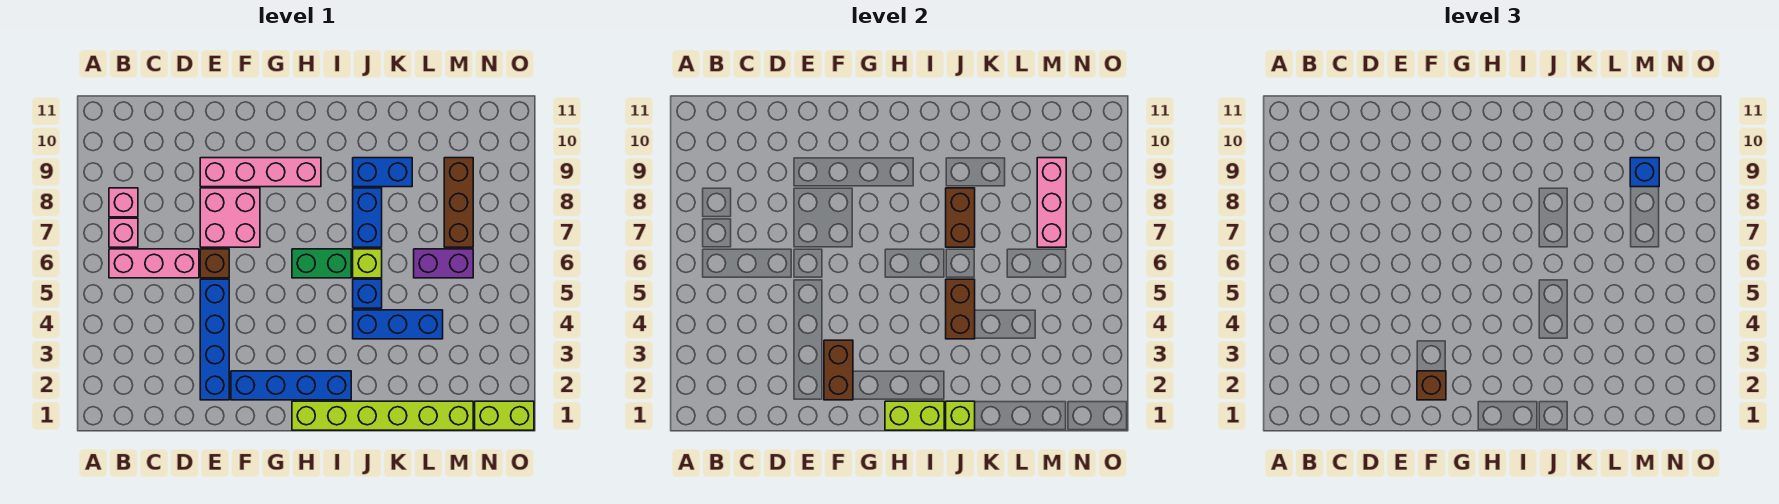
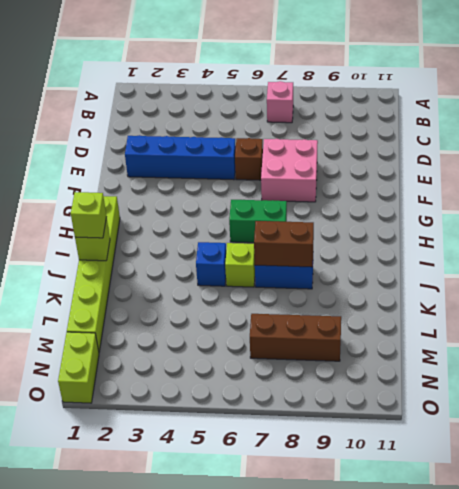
green brick H6:H7 level 1 -> green brick H6:I6 level 1
lime brick J1 level 3 -> none
none -> pink brick B6:D6 level 1
none -> pink brick B8 level 1
none -> pink brick E9:H9 level 1

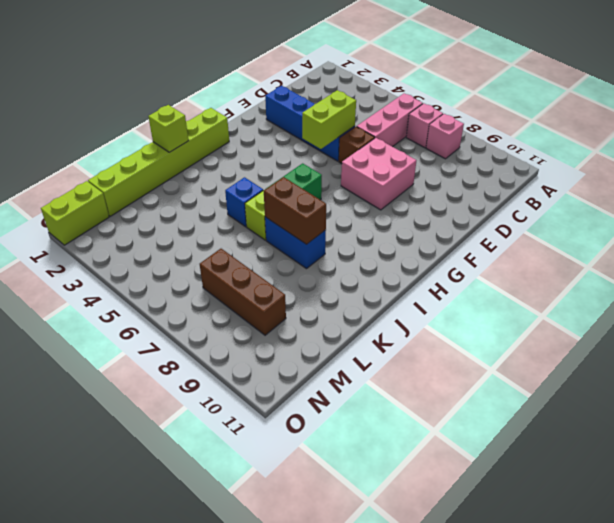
lime brick E5:F5 level 2 -> lime brick H1:I1 level 2
none -> pink brick E9:H9 level 1
none -> blue brick F2:I2 level 1
none -> blue brick J4:L4 level 1

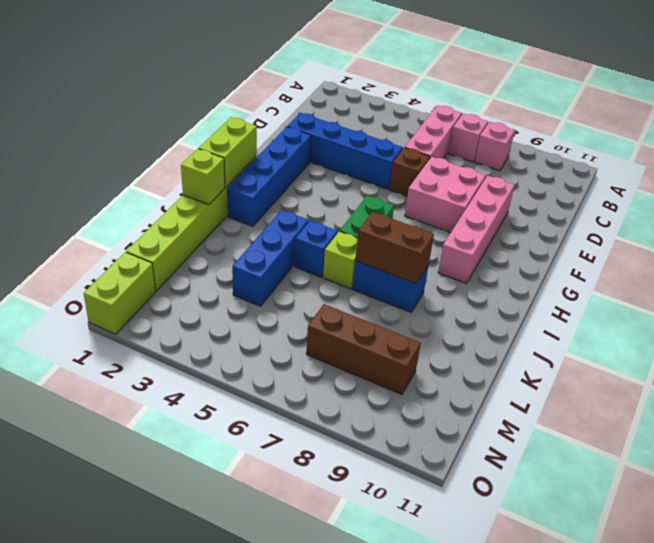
none -> blue brick J9:K9 level 1
none -> purple brick L6:M6 level 1
none -> brown brick F2:F3 level 2

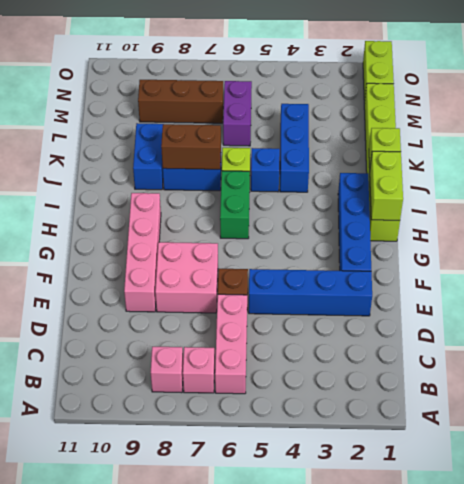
none -> brown brick F2:F3 level 2
none -> brown brick J4:J5 level 2
none -> pink brick M7:M9 level 2

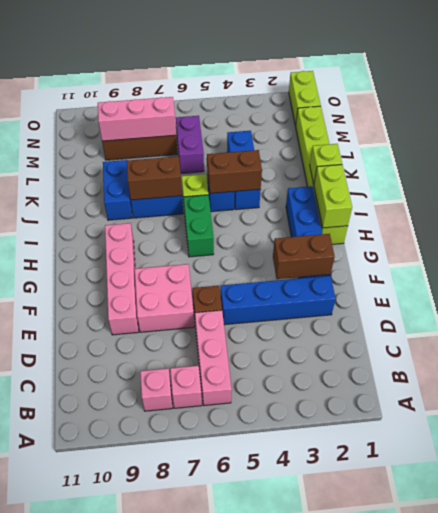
none -> brown brick F2 level 3
none -> blue brick M9 level 3

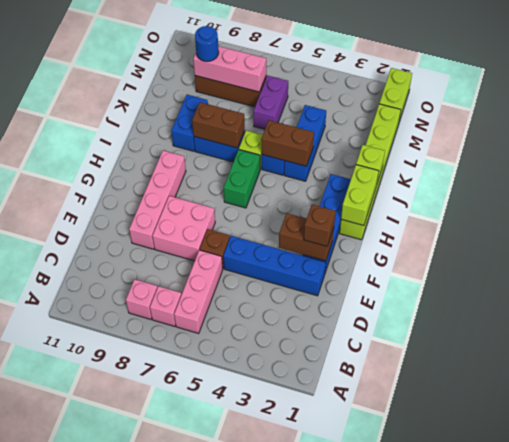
blue round brick M9 level 3 -> blue brick M9 level 3

